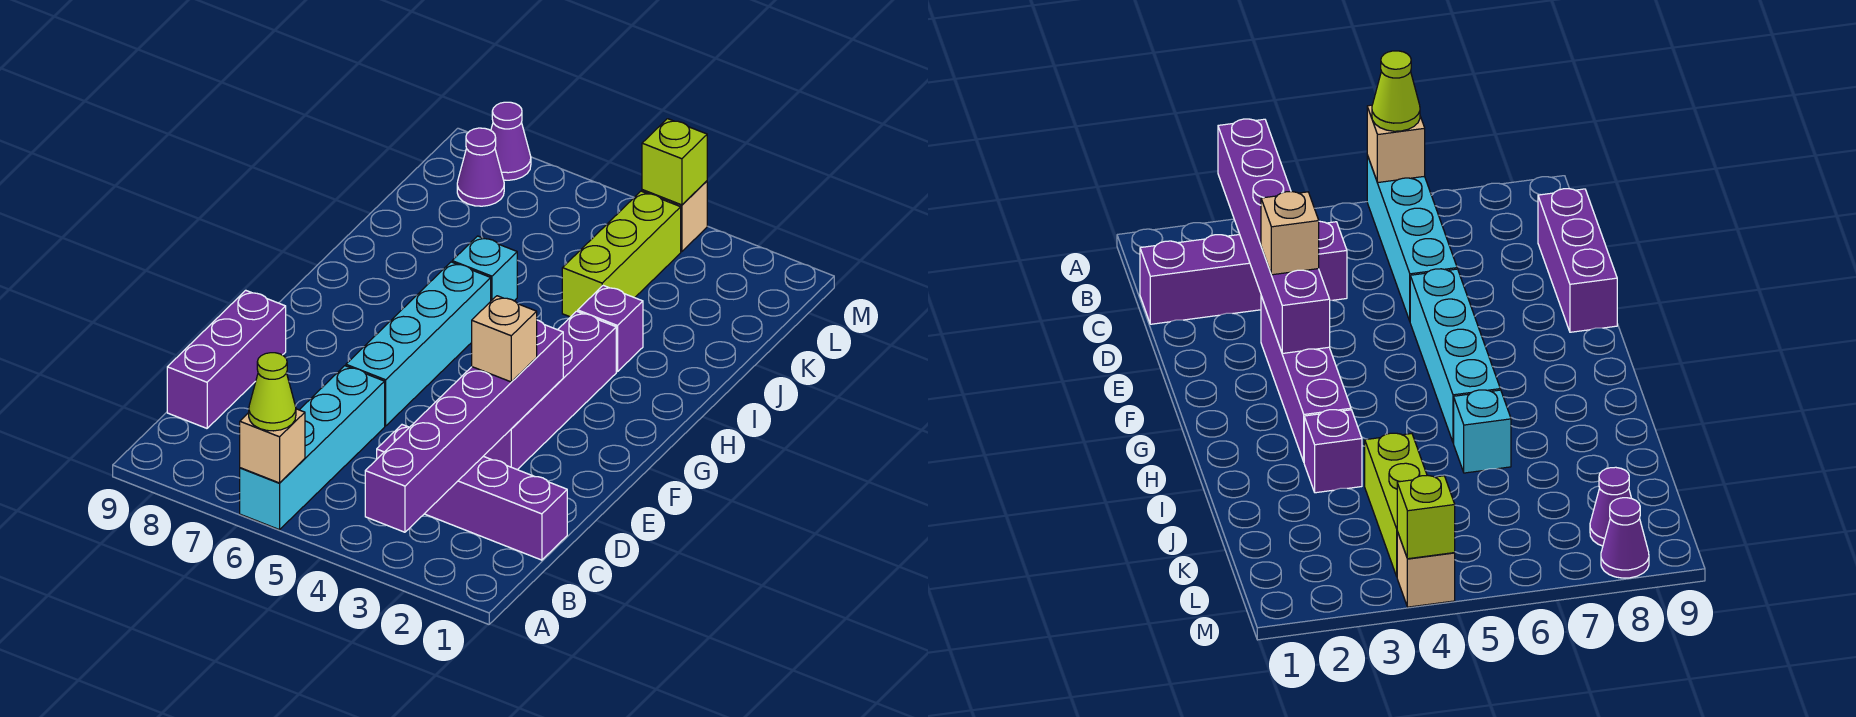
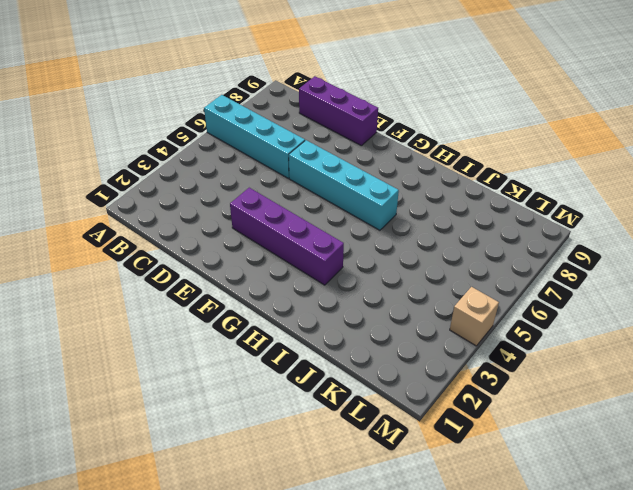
none -> purple brick C1:C4 level 1
none -> purple brick I3 level 1
none -> cyan brick I6 level 1

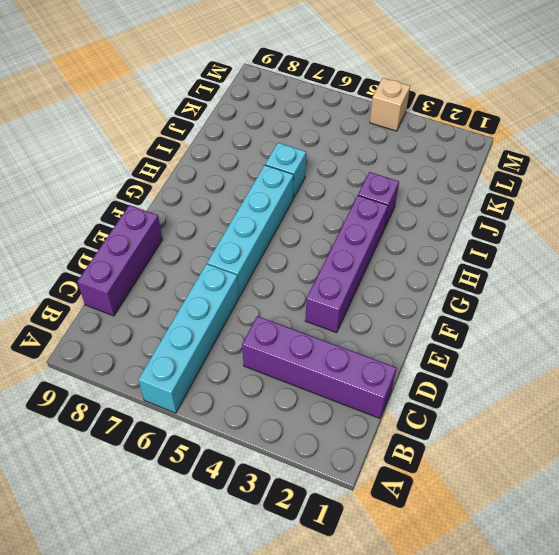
none -> lime brick J4:L4 level 1
none -> purple cone L8 level 1
none -> purple cone M8 level 1

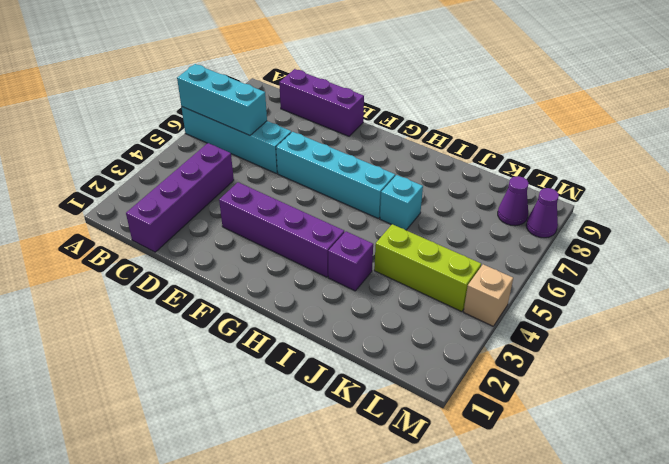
cyan brick A6:C6 level 2 -> tan brick A6 level 2
none -> purple brick A3:F3 level 2
none -> lime brick M4 level 2
none -> lime cone A6 level 3

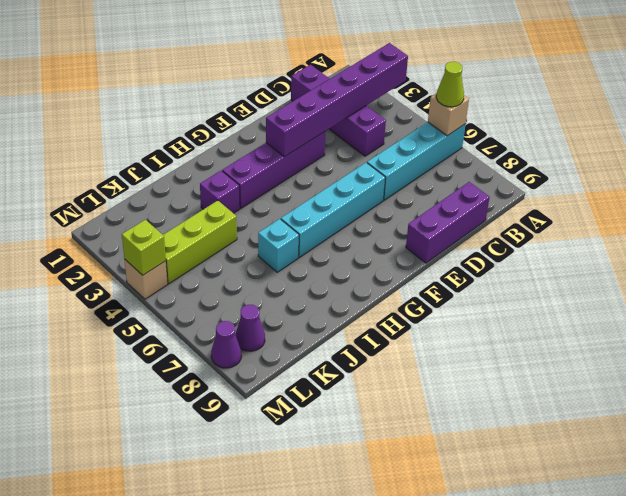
none -> tan brick E3 level 3

